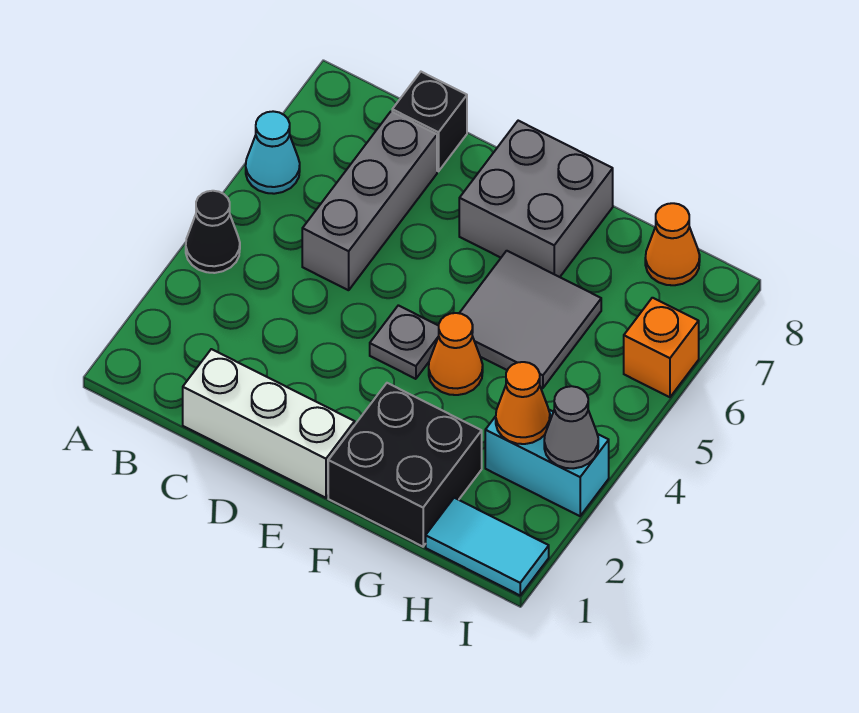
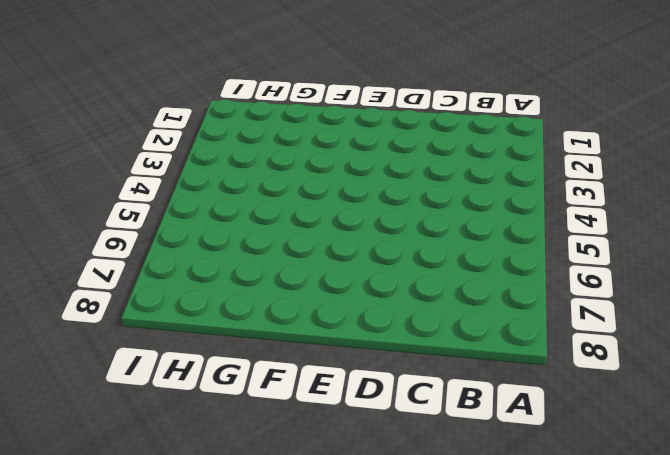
none -> black cone A4 level 1
none -> cyan cone A6 level 1
none -> white brick C1:E1 level 1

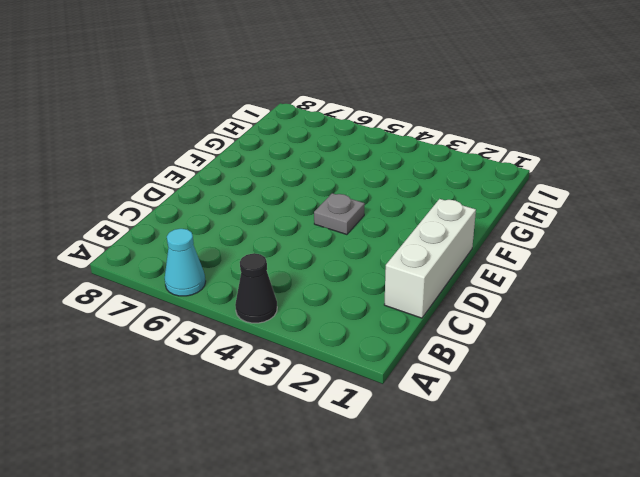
none -> grey brick C5:C7 level 1
none -> black brick C8 level 1
none -> grey brick E7:F8 level 1

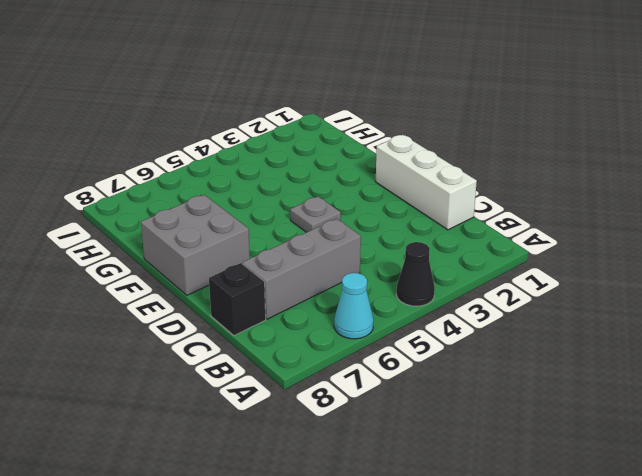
none -> black brick F1:G2 level 1
none -> orange cone F4 level 1
none -> grey tile F5:G6 level 1

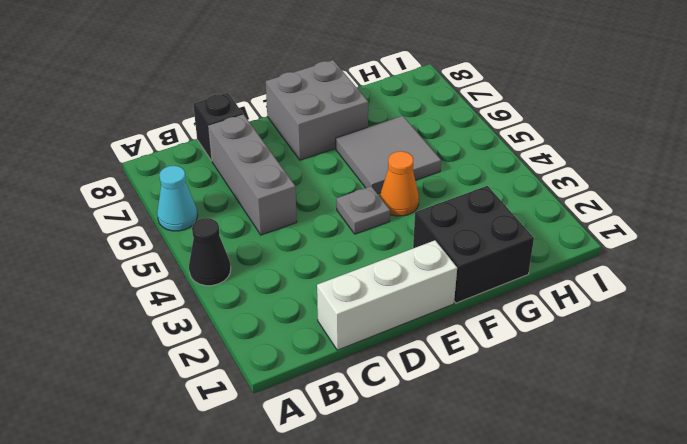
none -> cyan tile H1:I1 level 1
none -> cyan brick H3:I3 level 1
none -> orange cone H8 level 1

